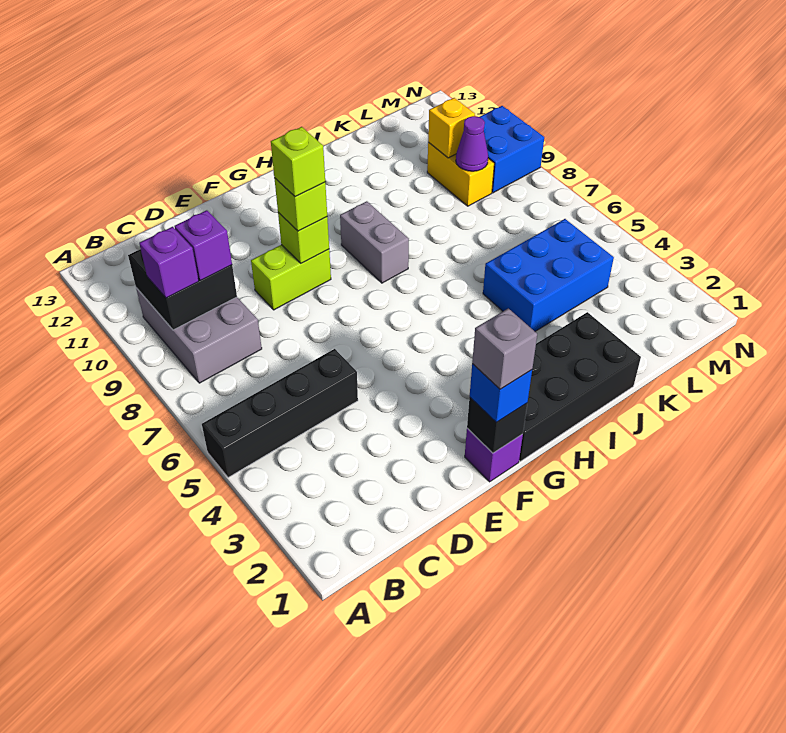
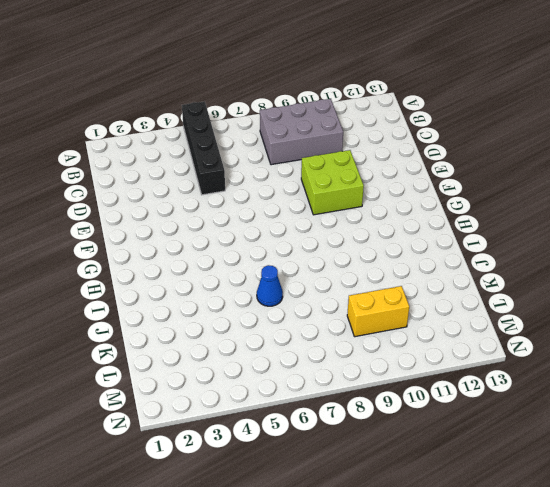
lime brick E9:F10 level 1 -> lime brick E9:F9 level 1
blue cone J6 level 1 -> none
none -> purple brick F1 level 1
none -> black brick G1:J2 level 1
none -> grey brick H8:H9 level 1

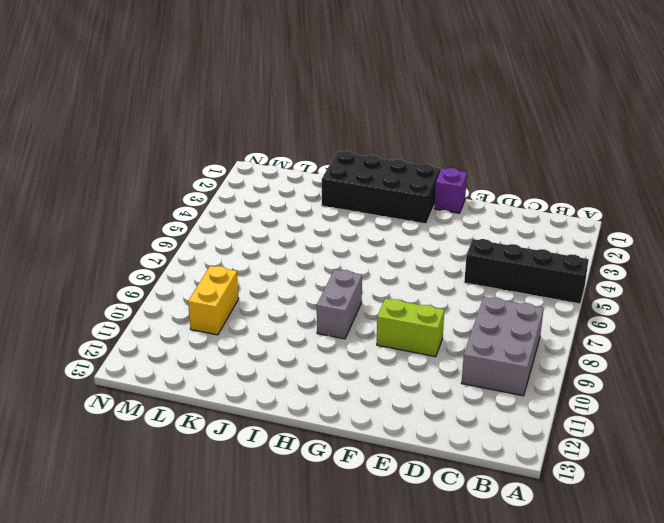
none -> blue brick J4:L5 level 1
none -> blue brick M9:N10 level 1
none -> black brick B9:C10 level 2

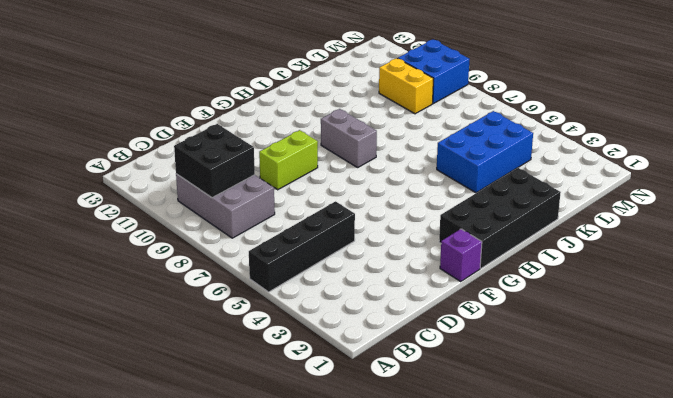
none -> black brick F1 level 2
none -> lime brick F9 level 2
none -> purple cone L9 level 2

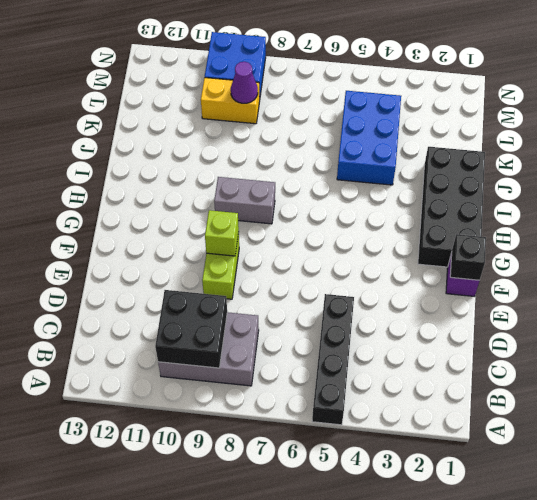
none -> yellow brick L10 level 2
none -> purple brick B9 level 3
none -> purple brick C9 level 3

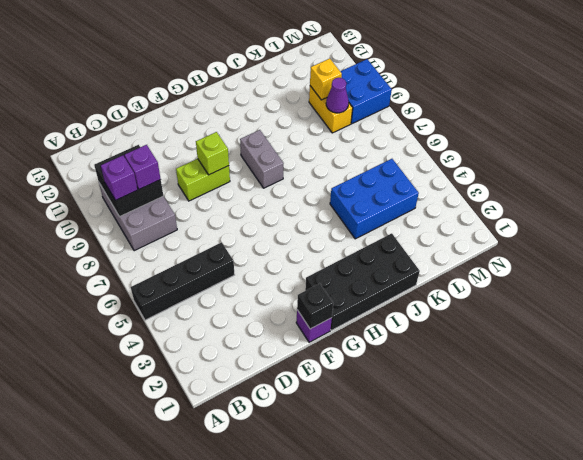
none -> blue brick F1 level 3
none -> lime brick F9 level 3
none -> grey brick F1 level 4

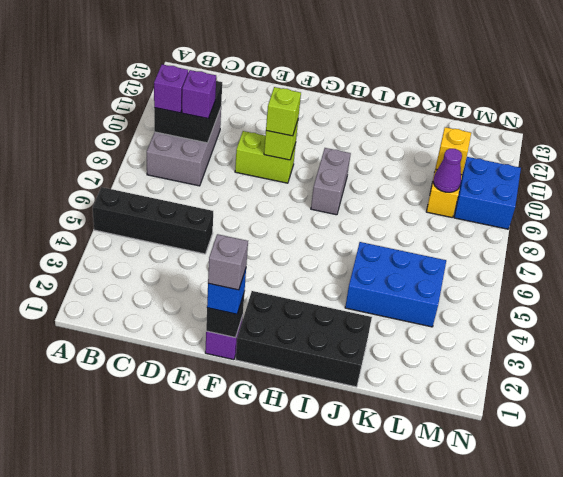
none -> lime brick F9 level 4

